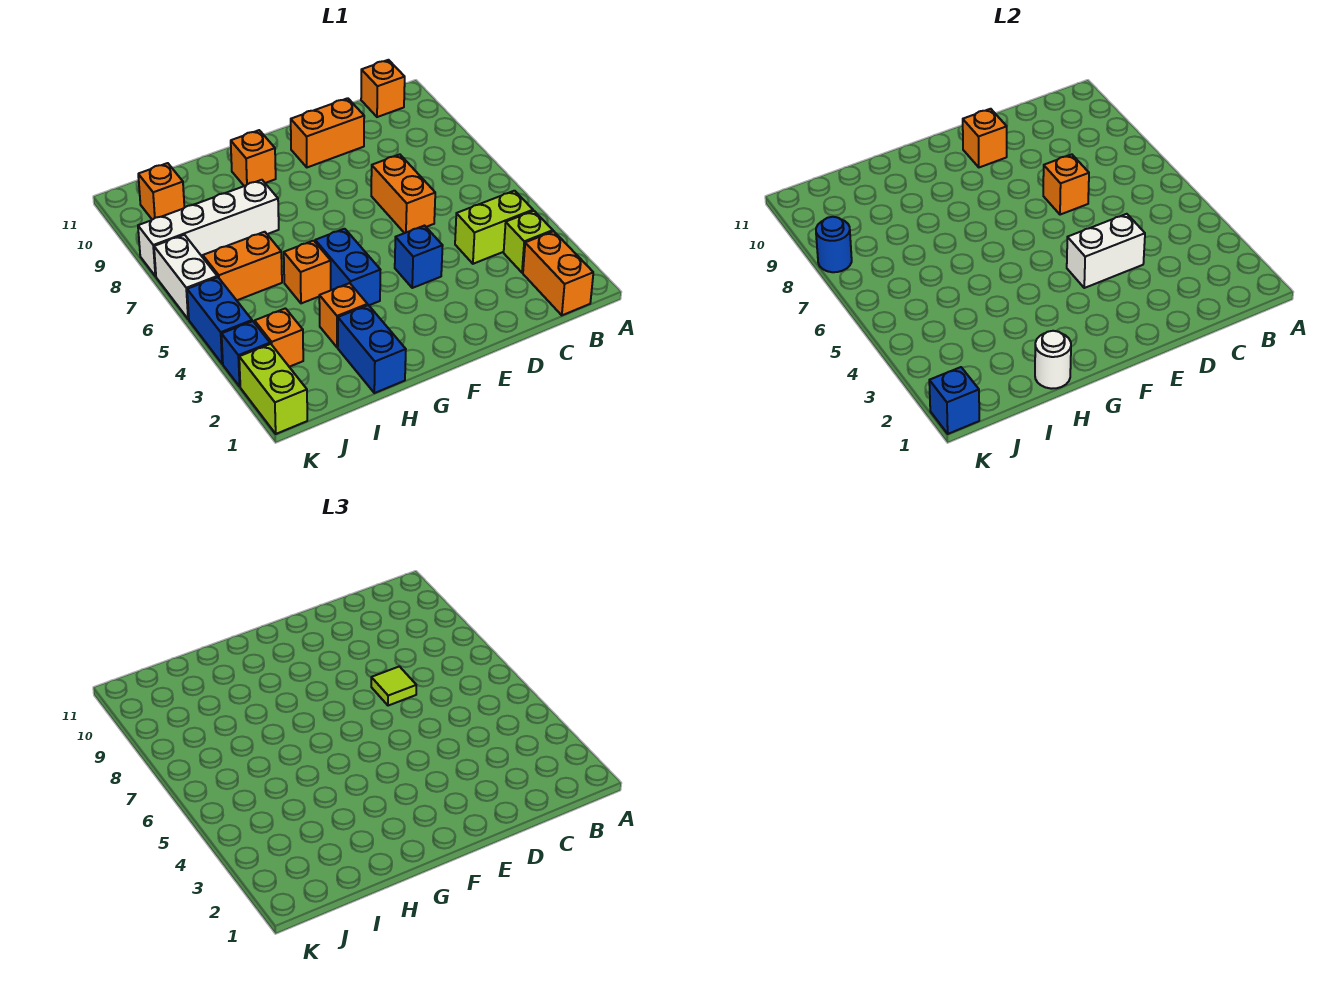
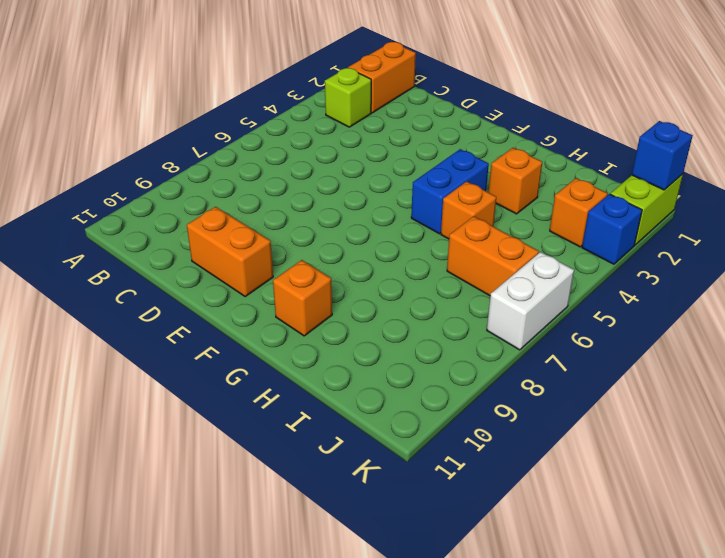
none -> lime brick B4:C4 level 1
none -> orange brick B11 level 1
none -> orange brick D6:D7 level 1

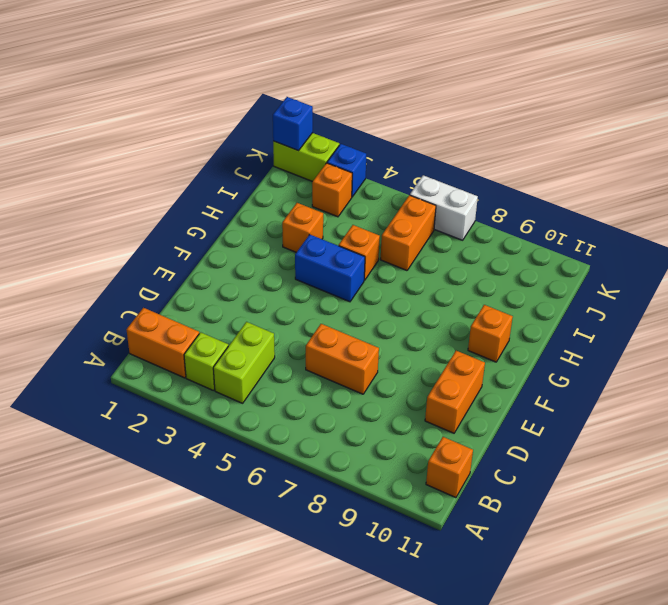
none -> blue brick E4 level 1
none -> blue brick H1:H2 level 1
none -> white brick H8:K8 level 1

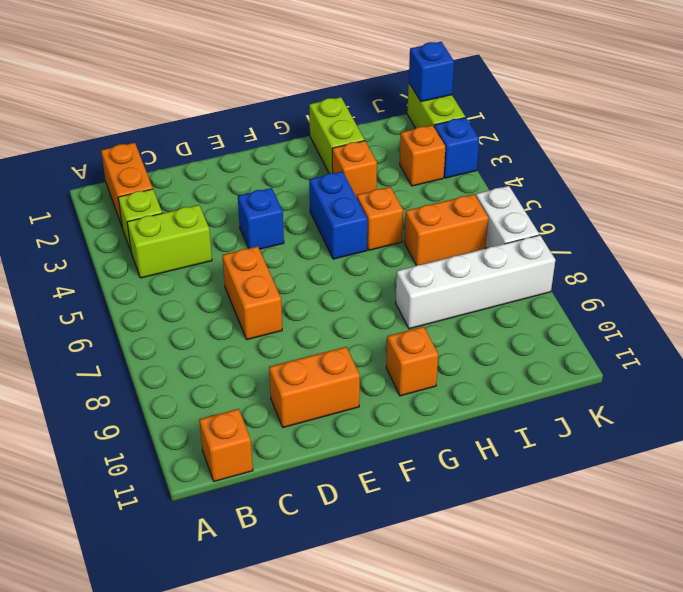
lime brick H1:H2 level 1 -> blue brick H1:H2 level 1
none -> orange brick J10 level 1
none -> blue brick K4:K5 level 1
none -> white brick D4:E4 level 2

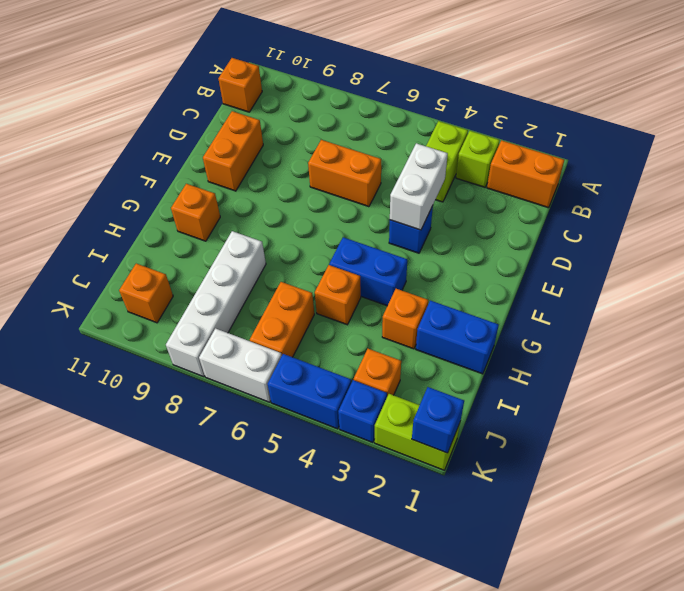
none -> orange brick D7 level 2
none -> orange brick E10 level 2
none -> white round brick H1 level 2

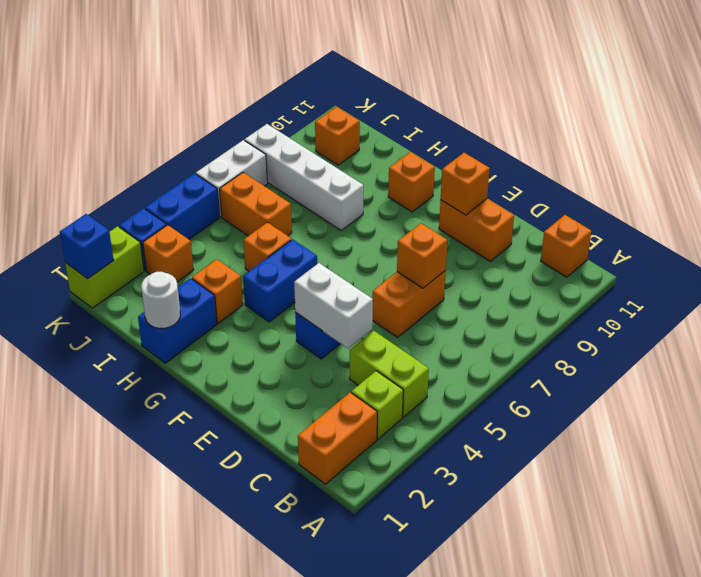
none -> blue round brick K8 level 2
none -> lime tile D7 level 3

